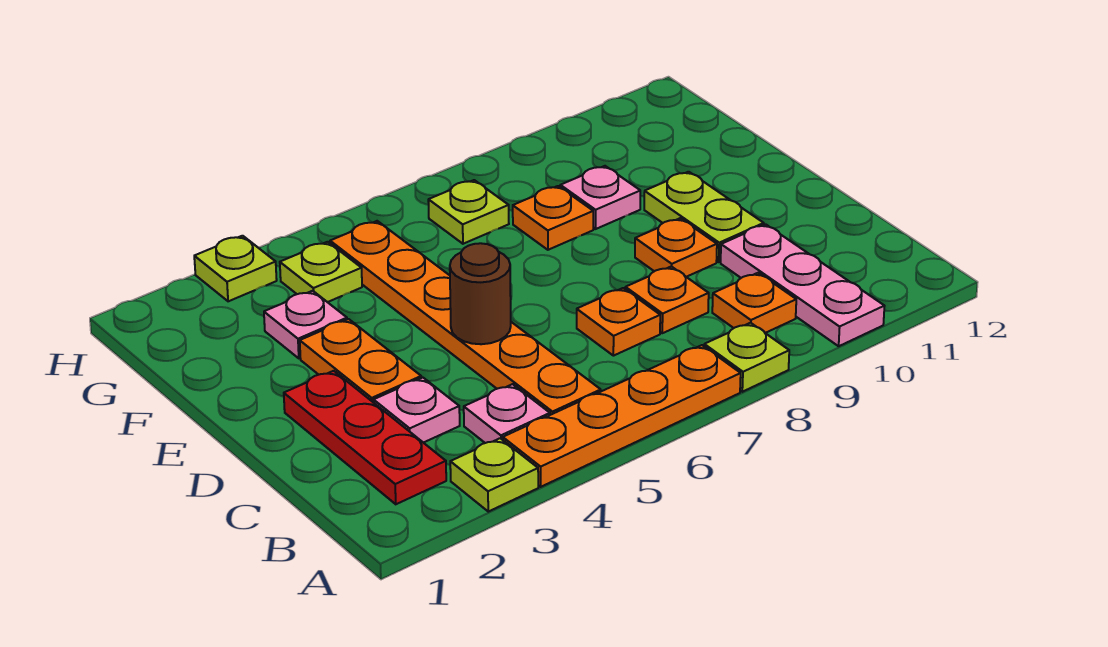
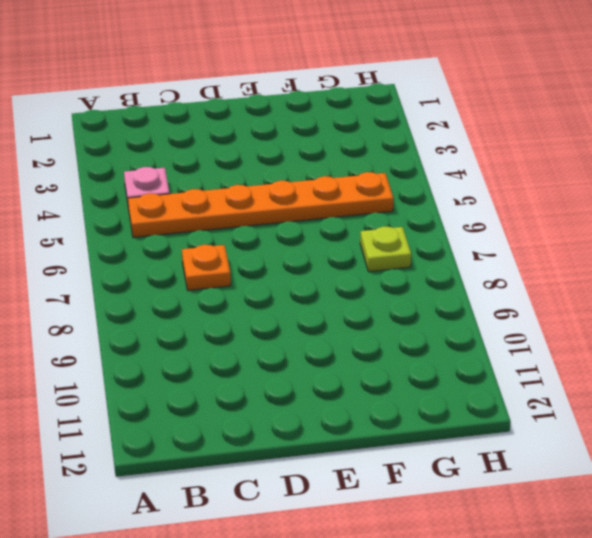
none -> lime plate A3 level 1
none -> orange plate A4:A7 level 1
none -> lime plate A8 level 1

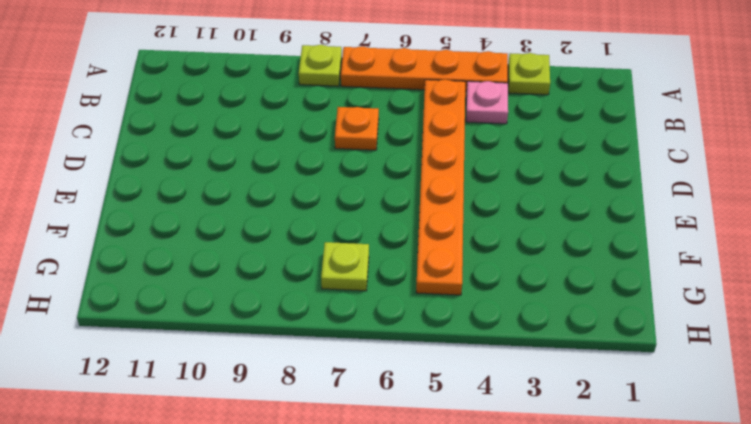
none -> pink plate A10:C10 level 1
none -> red plate B2:D2 level 1
none -> orange plate B9 level 1

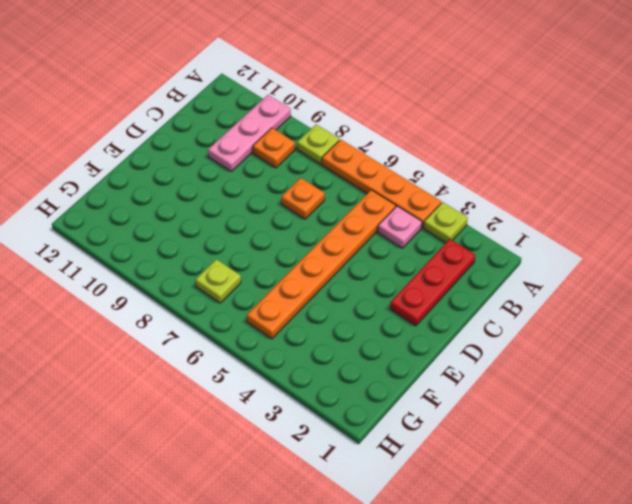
none -> pink plate C3 level 1
none -> orange plate C8 level 1
none -> orange plate D3:E3 level 1

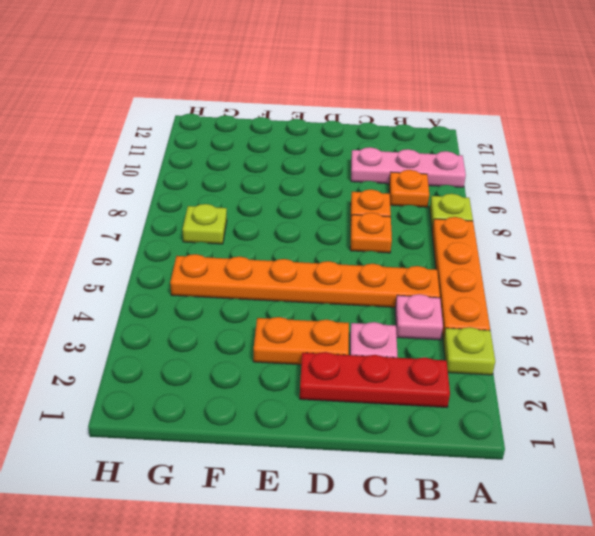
none -> orange plate D9 level 1
none -> lime plate D10:E10 level 1
none -> pink plate F3 level 1

